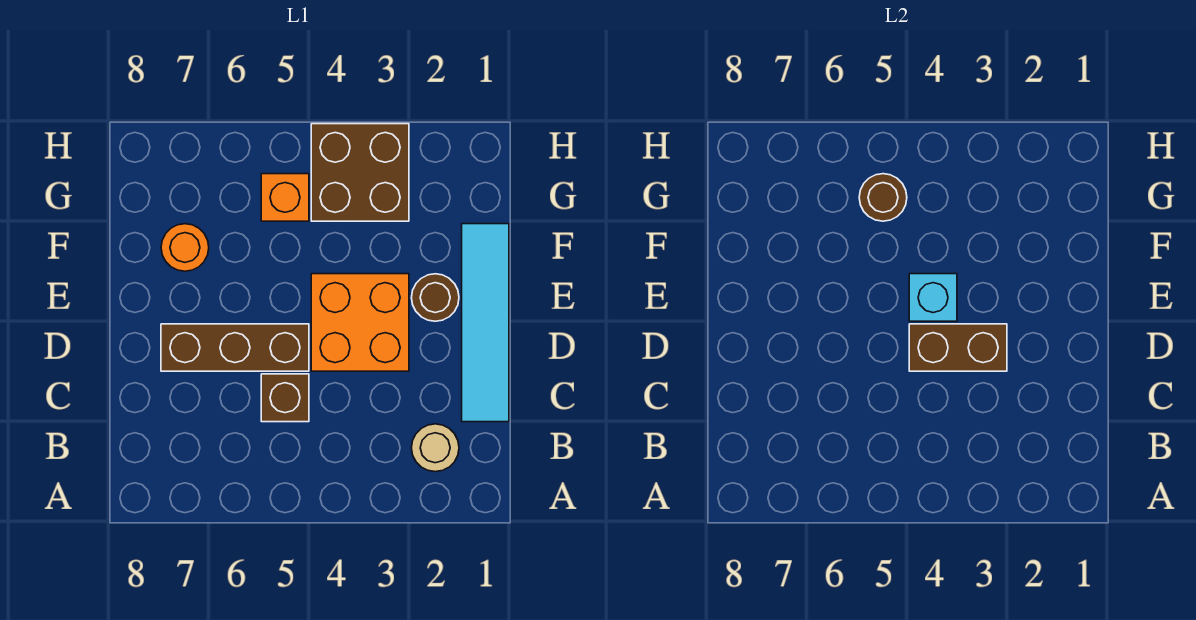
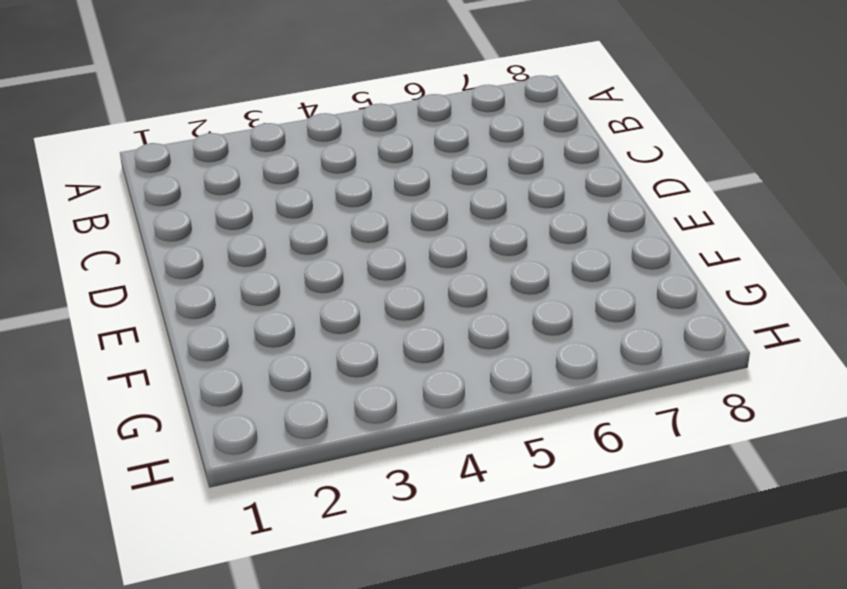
none -> tan round brick B2 level 1
none -> cyan tile C1:F1 level 1
none -> brown brick C5 level 1

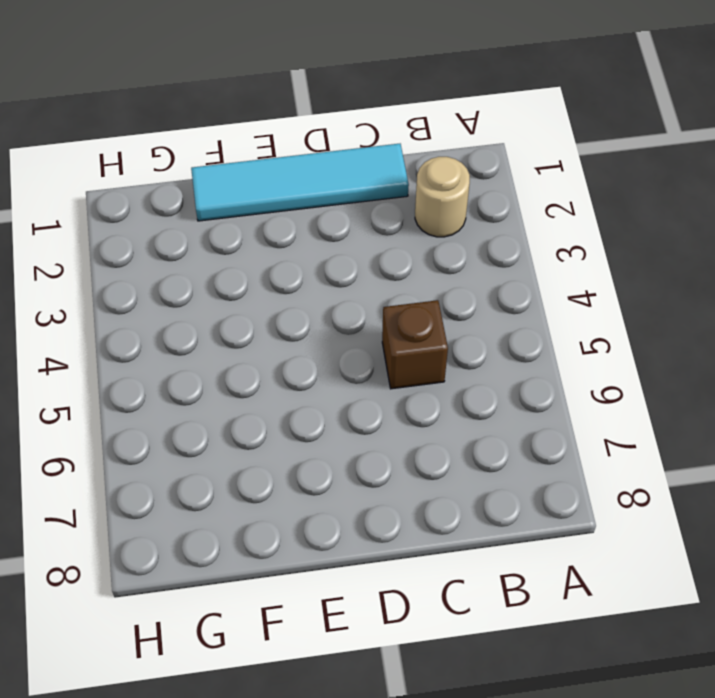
none -> orange brick D3:E4 level 1
none -> brown brick D5:D7 level 1
none -> brown round brick E2 level 1

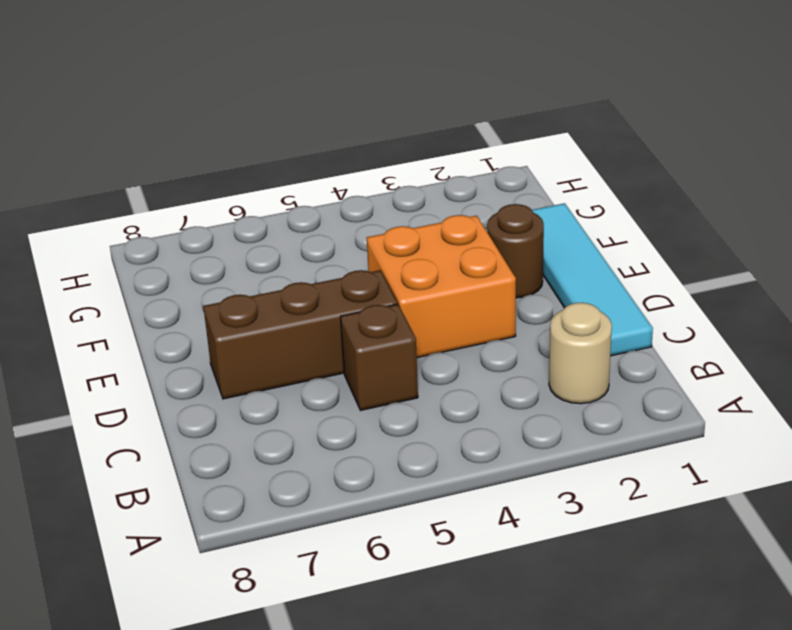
none -> orange round brick F7 level 1
none -> brown brick G3:H4 level 1
none -> orange brick G5 level 1

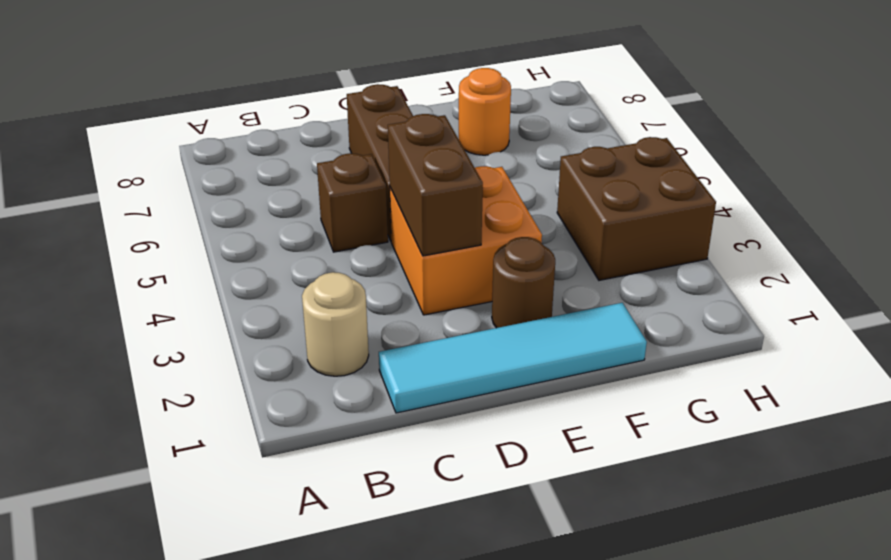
none -> orange brick G5 level 1
none -> cyan brick E4 level 2
none -> brown round brick G5 level 2

